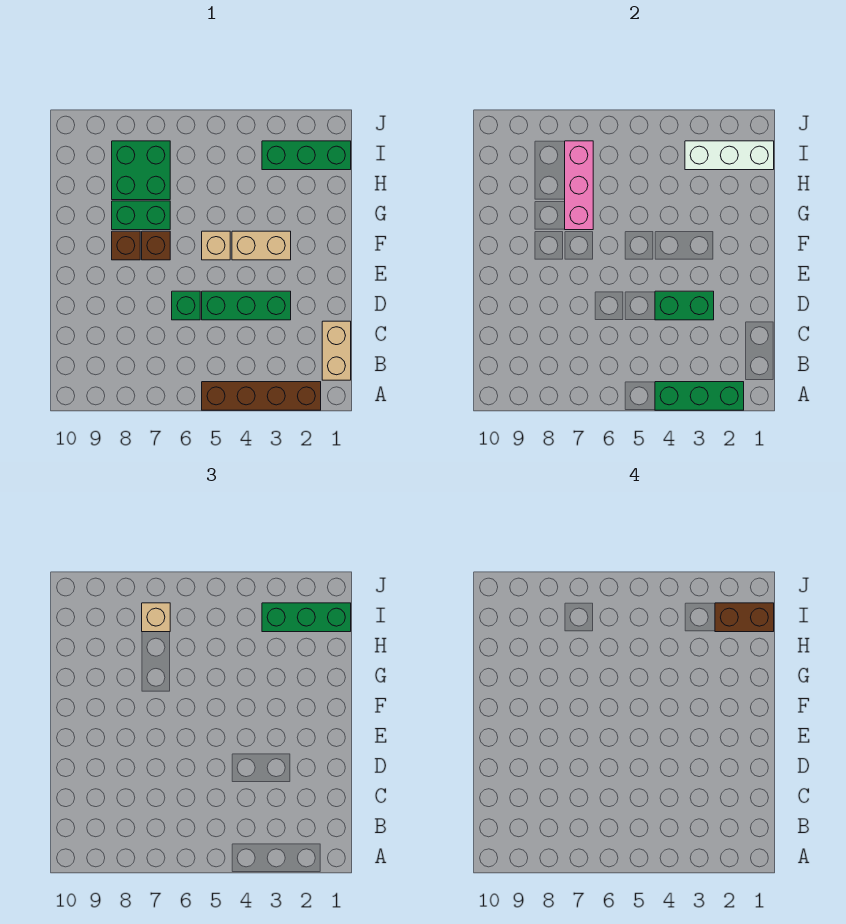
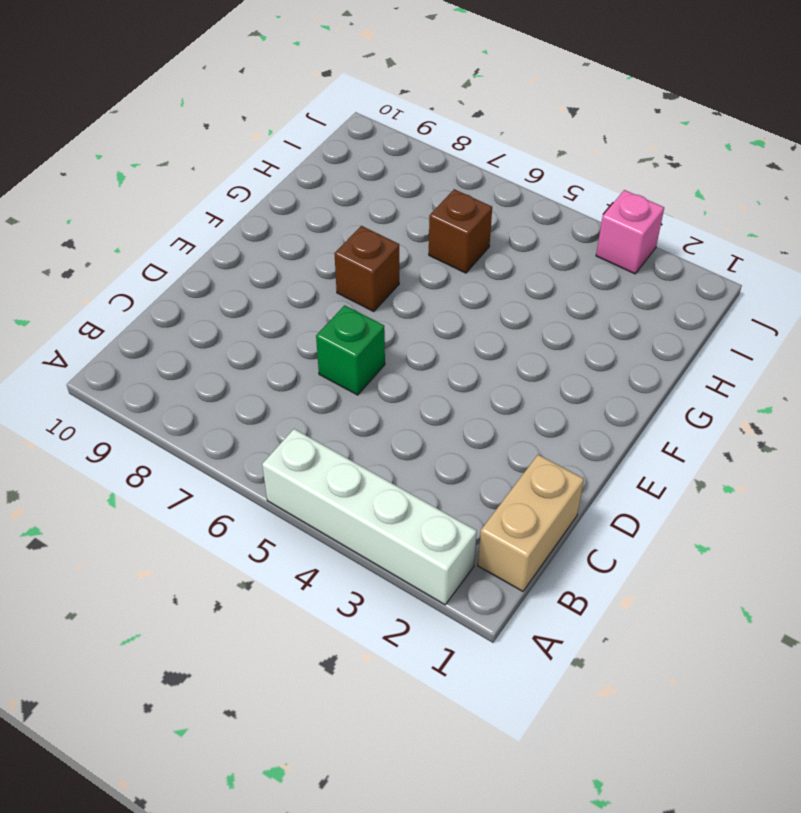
white brick A2:A5 level 1 -> brown brick A2:A5 level 1
brown brick H6 level 1 -> brown brick F8 level 1
pink brick J3 level 1 -> none
none -> green brick D3:D5 level 1
none -> tan brick F3:F4 level 1
none -> tan brick F5 level 1

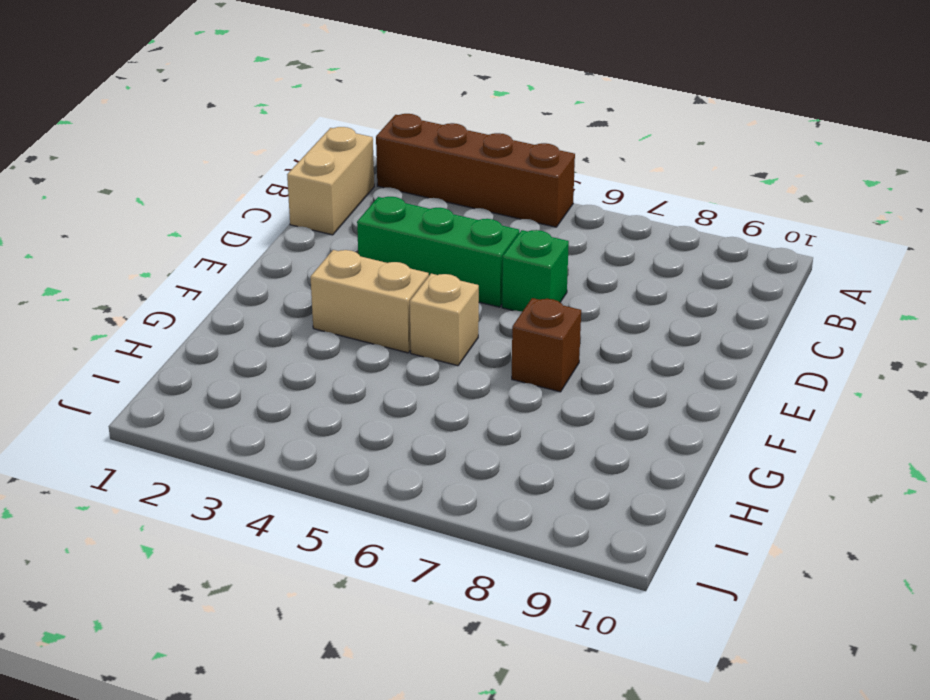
none -> brown brick F8 level 1
none -> green brick G7:G8 level 1
none -> green brick H7:I8 level 1

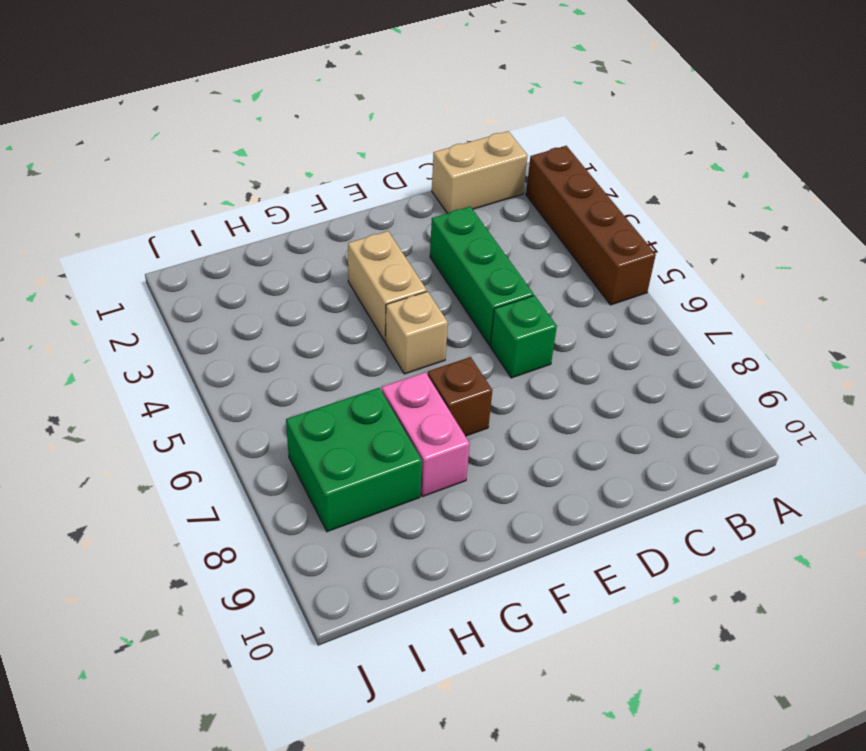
pink brick G7:G8 level 1 -> green brick G7:G8 level 1
none -> brown brick F8 level 1
none -> green brick I1:I3 level 1
none -> green brick A2:A4 level 2

